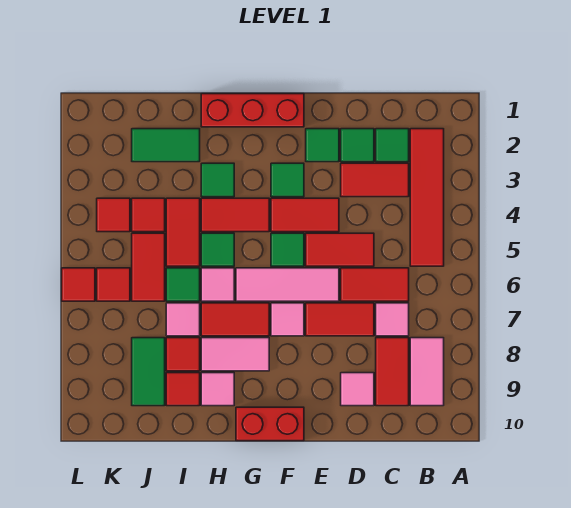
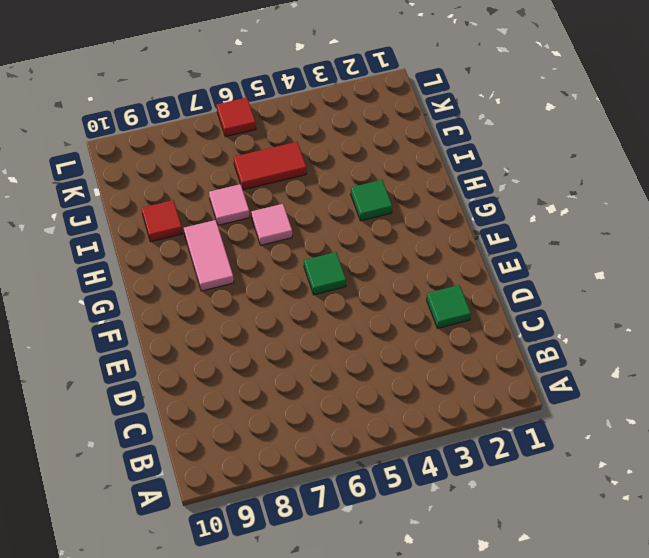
none -> red tile B2:B5 level 1
none -> pink tile B8:B9 level 1
none -> green tile C2 level 1
none -> red tile C3:D3 level 1

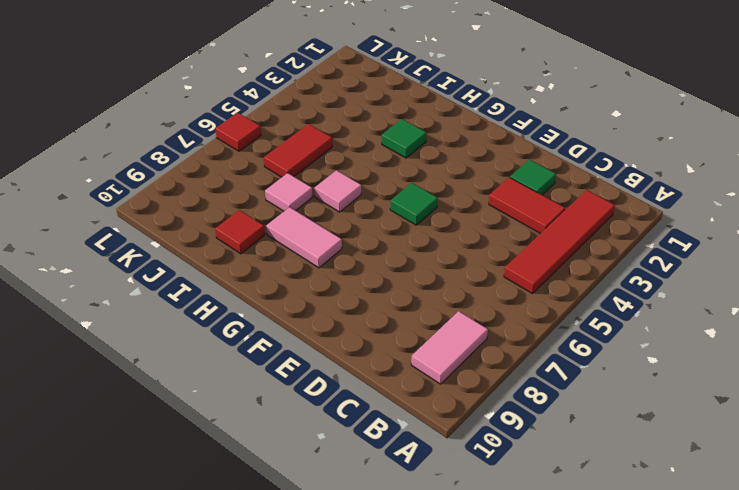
none -> green tile C2 level 1
none -> red tile C6:D6 level 1
none -> pink tile C7 level 1
none -> red tile C8:C9 level 1

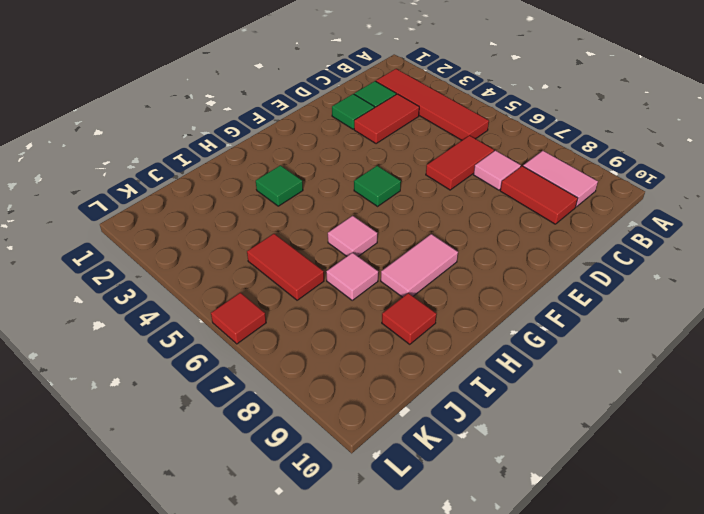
none -> red tile D5:E5 level 1
none -> red tile D7:E7 level 1
none -> pink tile D9 level 1
none -> green tile E2 level 1

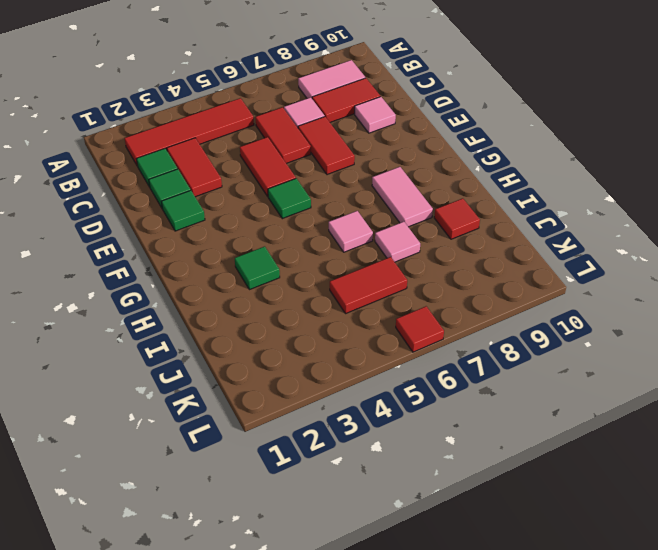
none -> red tile E4:F4 level 1
none -> pink tile E6:G6 level 1
none -> red brick F1:H1 level 1
none -> green tile F3 level 1

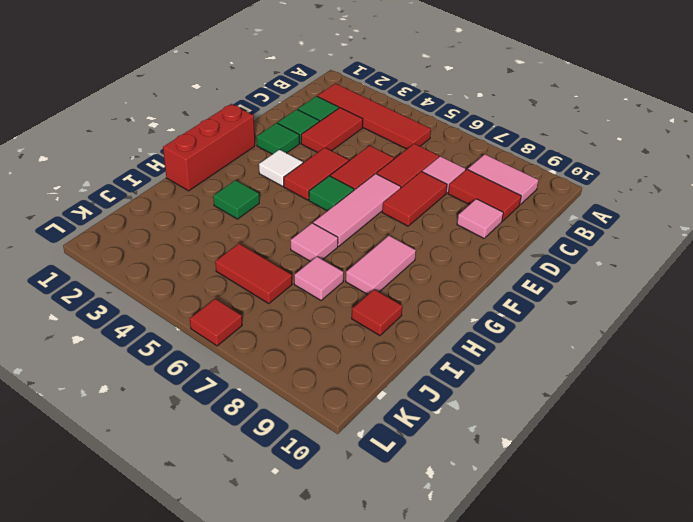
white tile F3 level 1 -> green tile F3 level 1
none -> pink tile F7 level 1
none -> red brick F10:G10 level 1
none -> red tile G4:H4 level 1
none -> red tile G7:H7 level 1

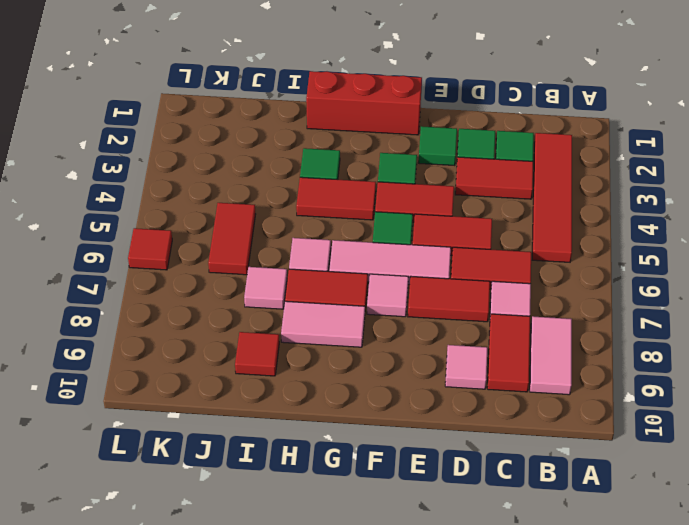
none -> red brick F10:G10 level 1
none -> green tile H5 level 1
none -> pink tile H9 level 1
none -> green tile I2:J2 level 1

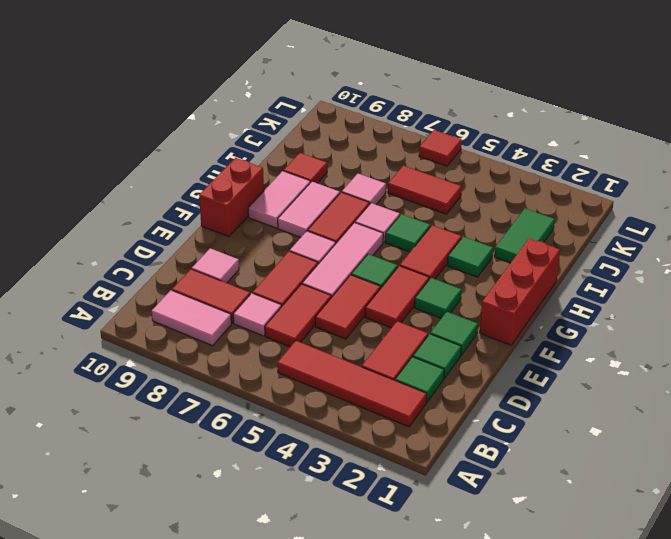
pink tile G9:H9 level 1 -> pink tile H9 level 1
none -> red tile I4:I5 level 1
none -> green tile I6 level 1
none -> red tile I8 level 1
none -> red tile J4 level 1

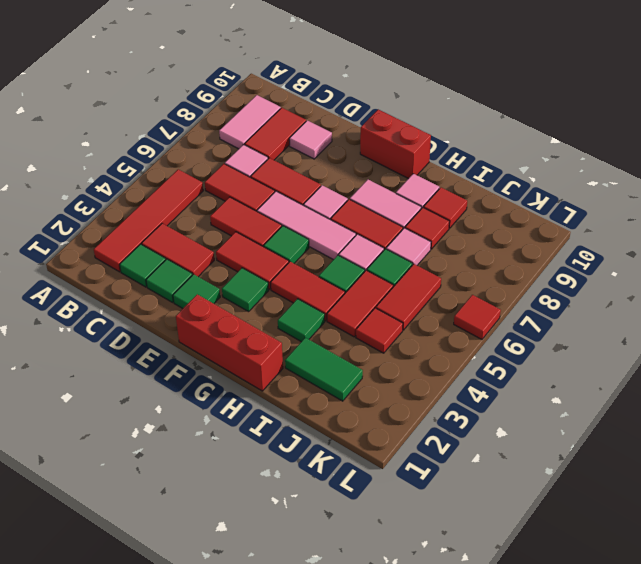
none -> green tile J8:J9 level 1
none -> red tile K4 level 1
none -> red tile K6 level 1

